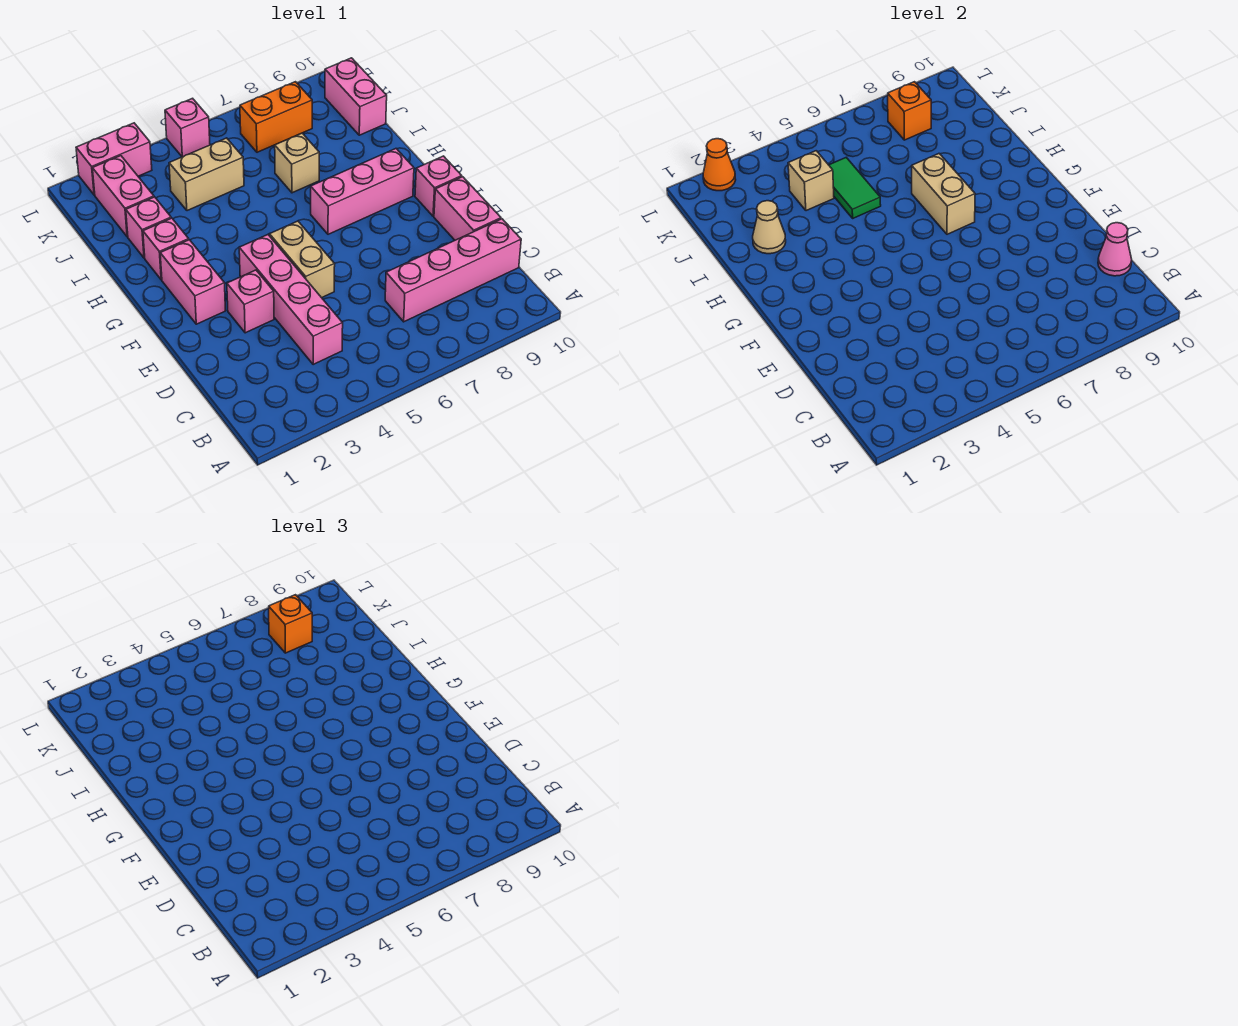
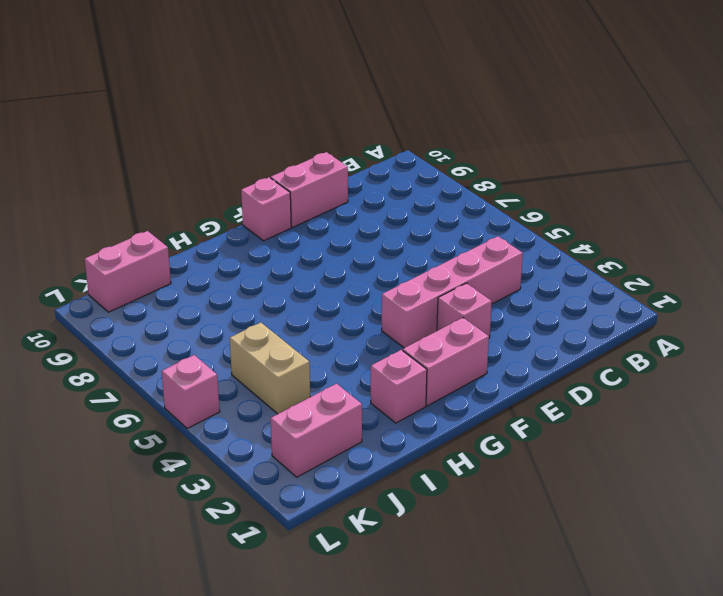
none -> pink brick C7:C10 level 1
none -> tan brick E5:F5 level 1
none -> pink brick G7:G9 level 1

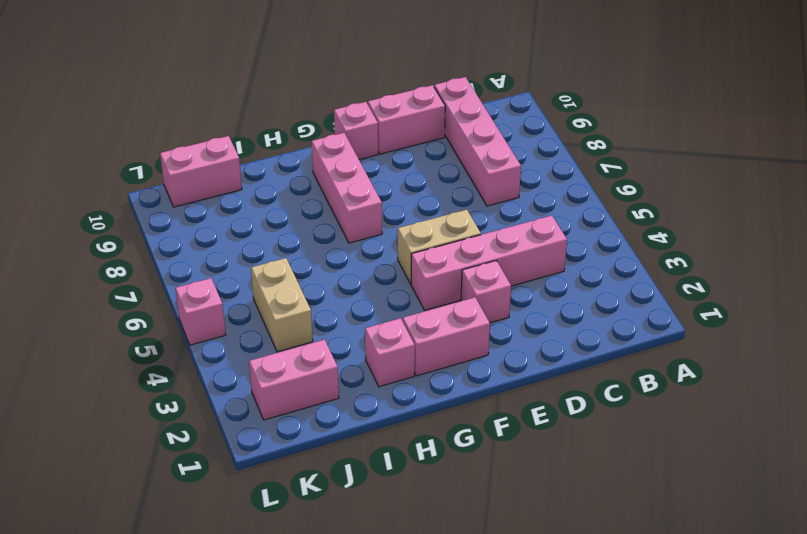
none -> pink brick I2 level 1
none -> tan brick I7 level 1
none -> orange brick K7:K8 level 1

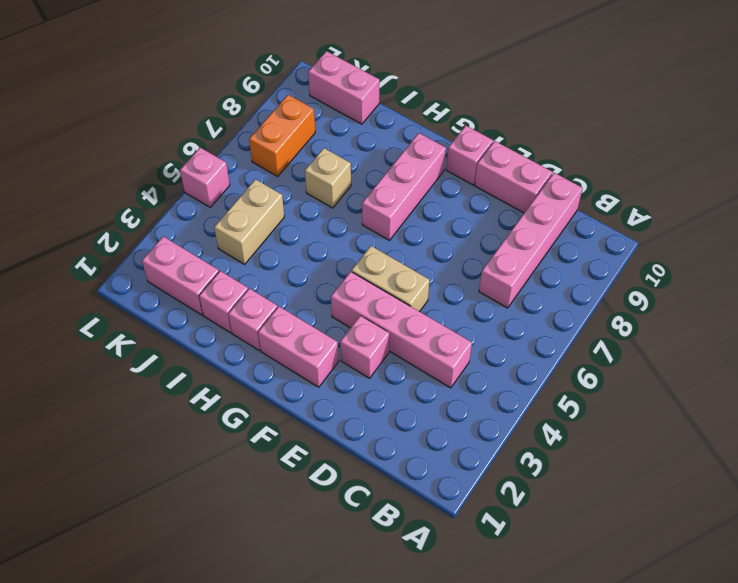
none -> pink brick L2:L3 level 1
none -> pink cone C10 level 2
none -> tan brick G7:H7 level 2

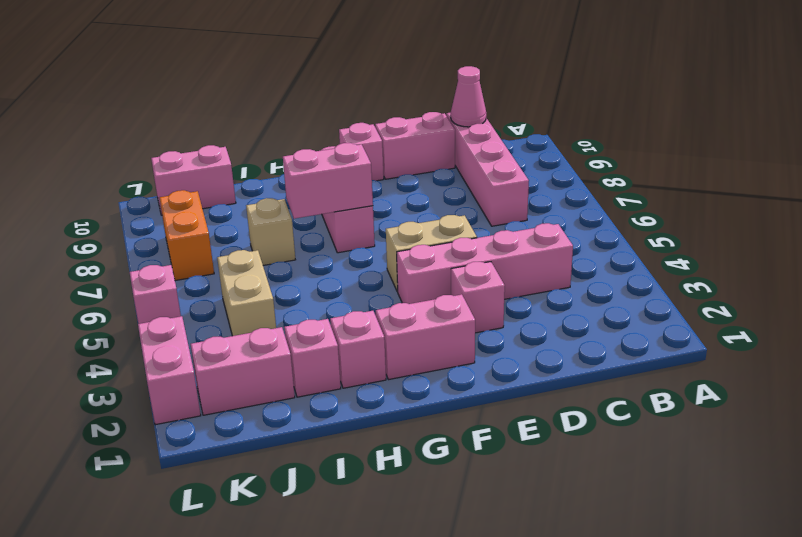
pink brick G7:H7 level 2 -> tan brick G7:H7 level 2
none -> tan cone I2 level 2
none -> green tile I5:J5 level 2
none -> tan brick J4 level 2

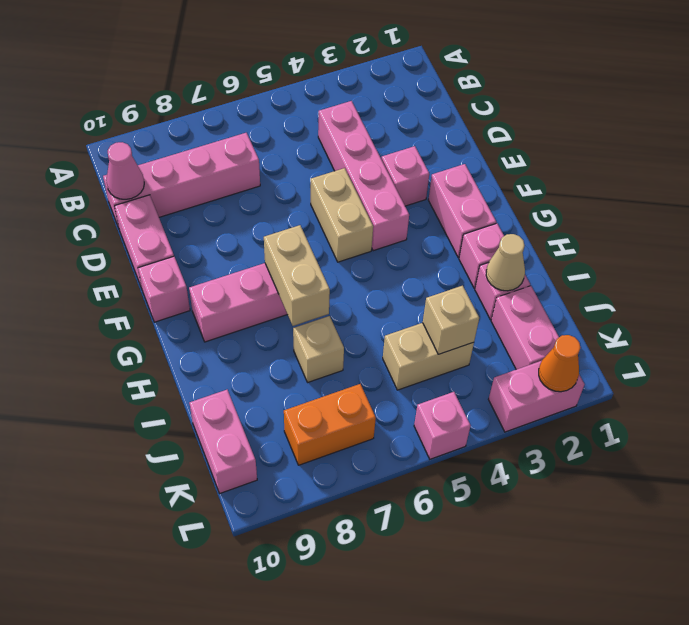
none -> green tile I5:J5 level 2
none -> orange brick K8 level 2
none -> orange brick K8 level 3

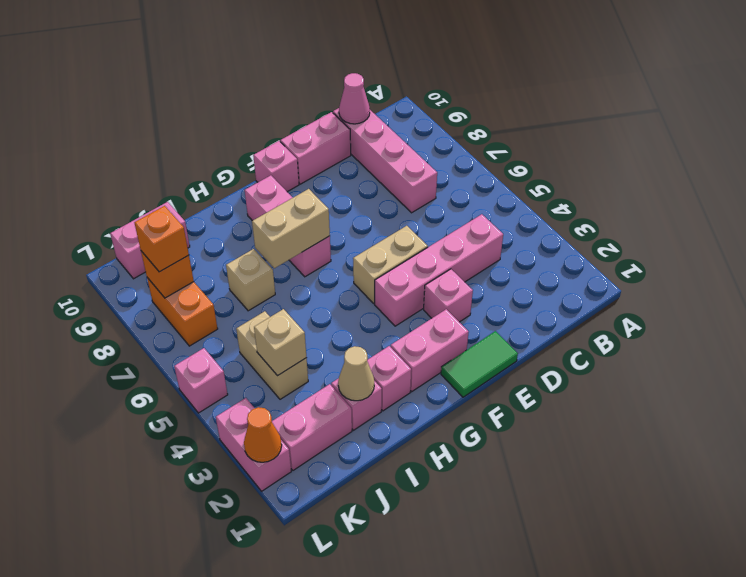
green tile E1:F1 level 1 -> green tile I5:J5 level 2

